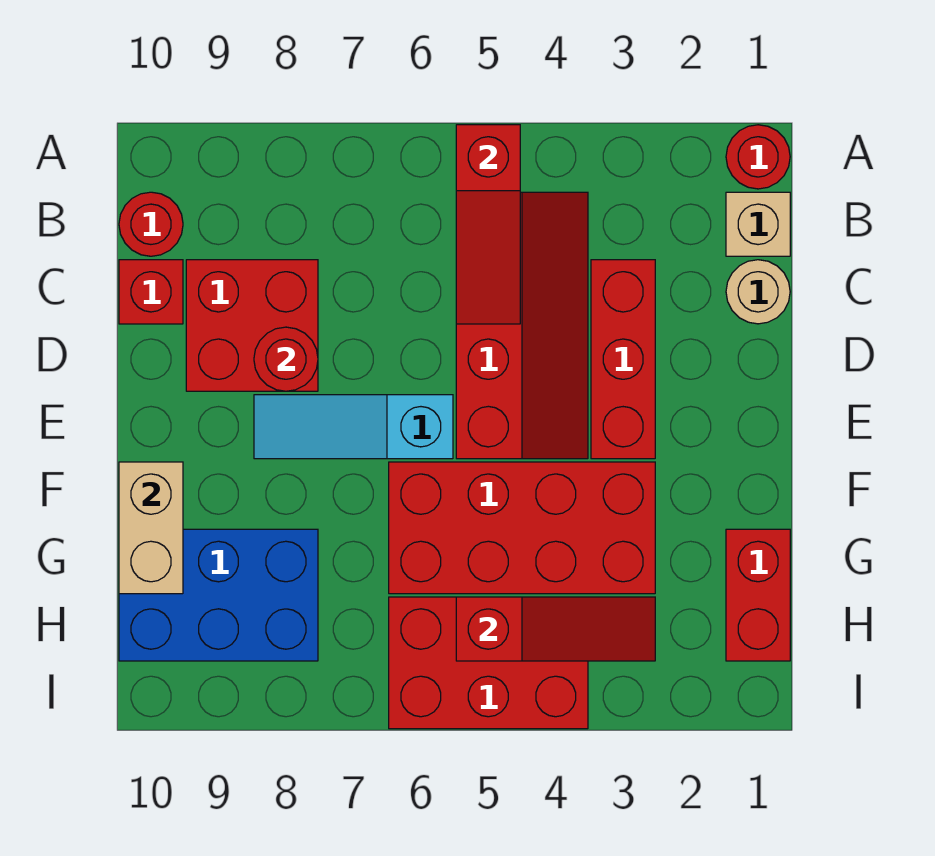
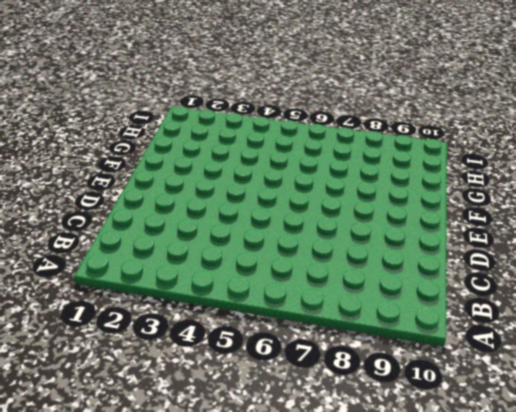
none -> red round brick A1 level 1
none -> tan brick B1 level 1
none -> red slope B4:E5 level 1 top 5

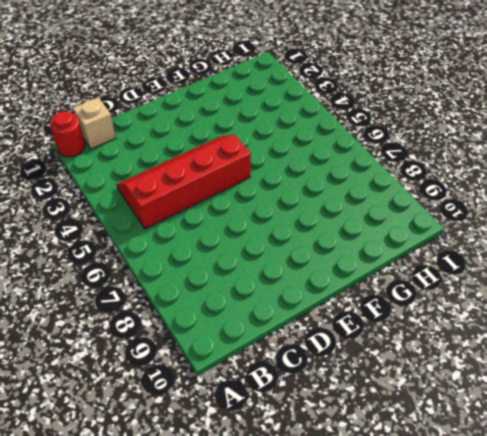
none -> red round brick B10 level 1
none -> tan round brick C1 level 1
none -> red brick C3:E3 level 1

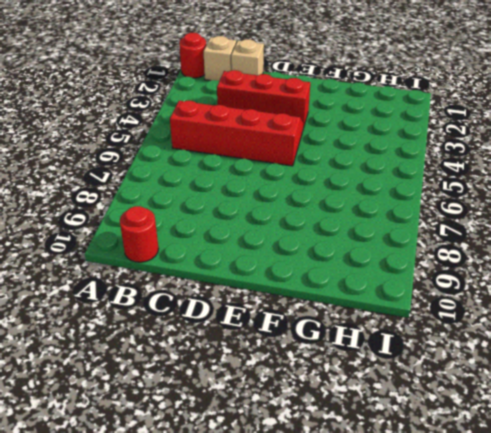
tan brick C1 level 1 -> tan round brick C1 level 1
none -> red brick C8:D9 level 1
none -> red brick C10 level 1
none -> cyan slope E6:E8 level 1 top 6

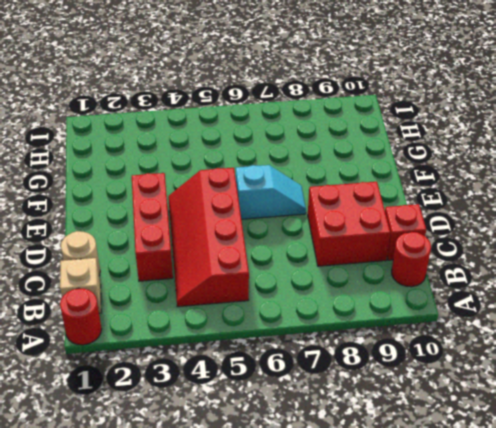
cyan slope E6:E7 level 1 top 6 -> cyan slope E6:E8 level 1 top 6
none -> red brick F3:G6 level 1
none -> red brick G1:H1 level 1
none -> blue brick G8:H10 level 1

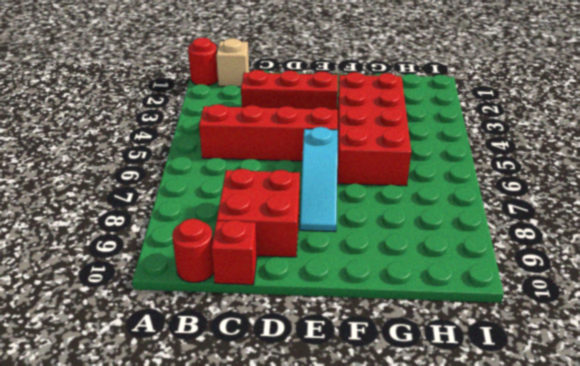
none -> tan round brick C1 level 1
none -> red brick G1:H1 level 1
none -> blue brick G8:H10 level 1

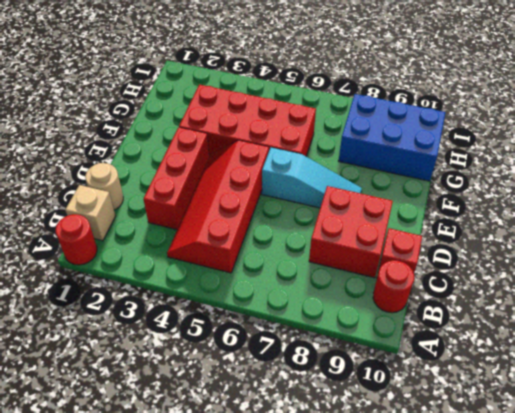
none -> red brick G1:H1 level 1
none -> red brick H4:I6 level 1
none -> red slope A5:C5 level 2 top A

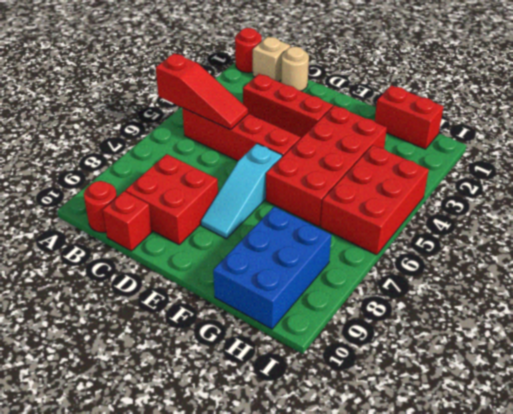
none -> red round brick D8 level 2
none -> tan brick F10:G10 level 2
none -> red slope H3:H5 level 2 top 5

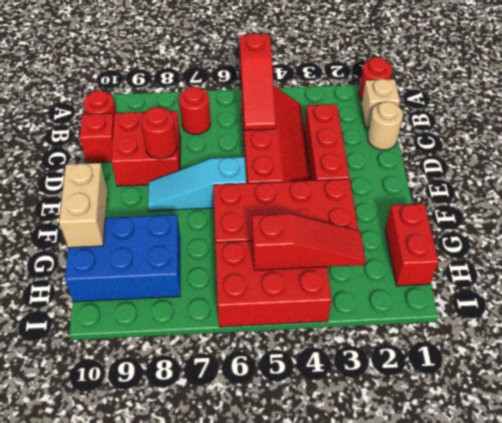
red round brick B7 level 1 -> none

